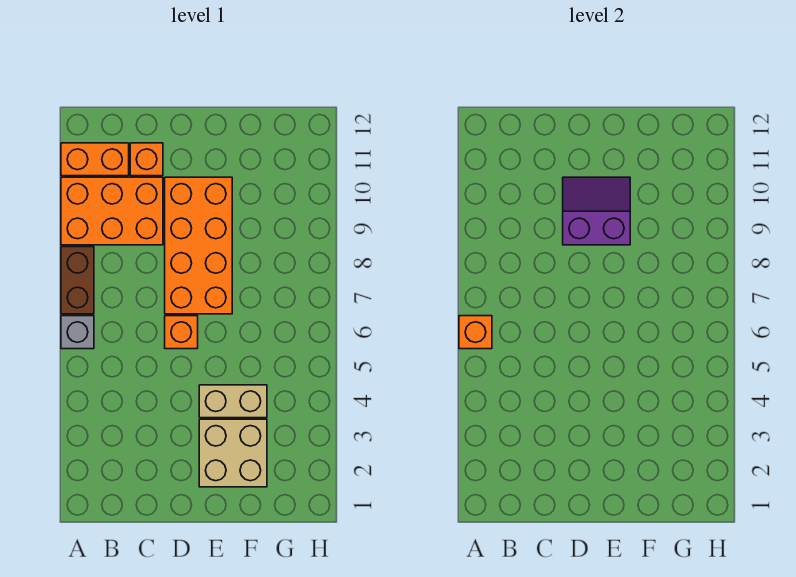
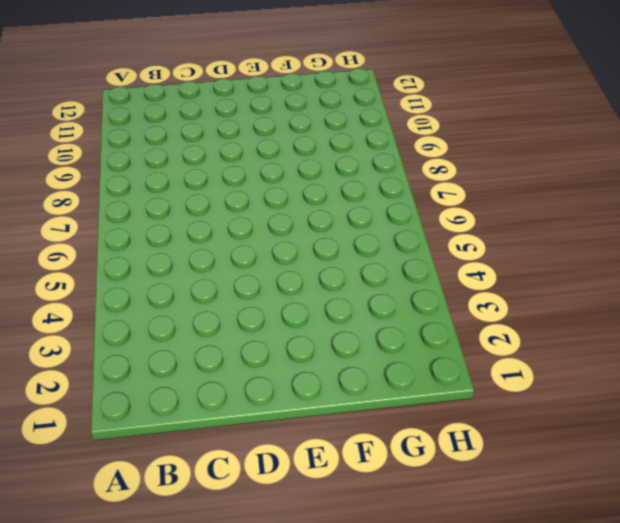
none -> grey brick A6 level 1
none -> brown brick A7:A8 level 1

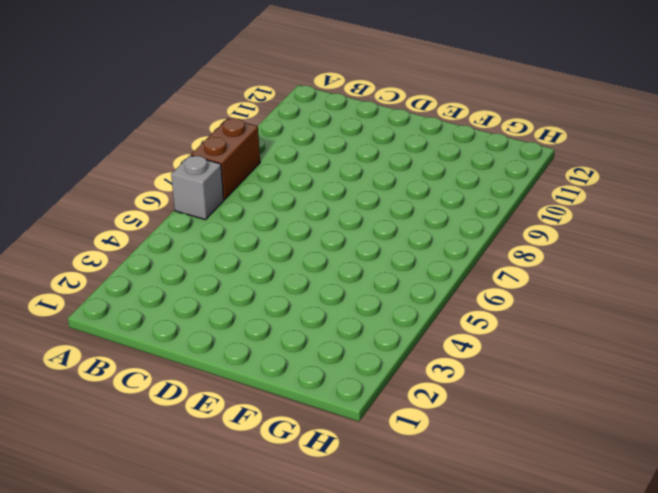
none -> orange brick A9:C10 level 1
none -> orange brick A11:B11 level 1

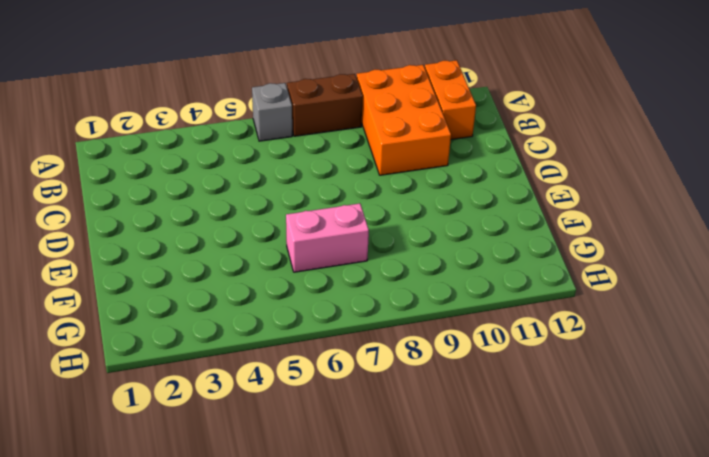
pink brick F6:F7 level 1 -> none
none -> orange brick C11 level 1
none -> orange brick D6 level 1

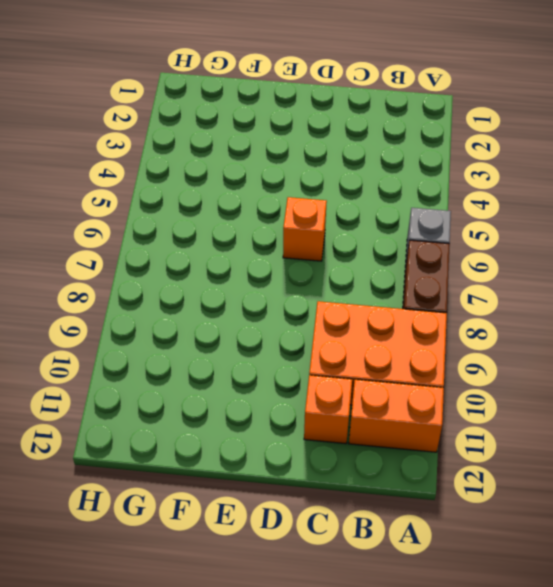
none -> orange brick D7:E10 level 1
none -> tan brick E2:F3 level 1

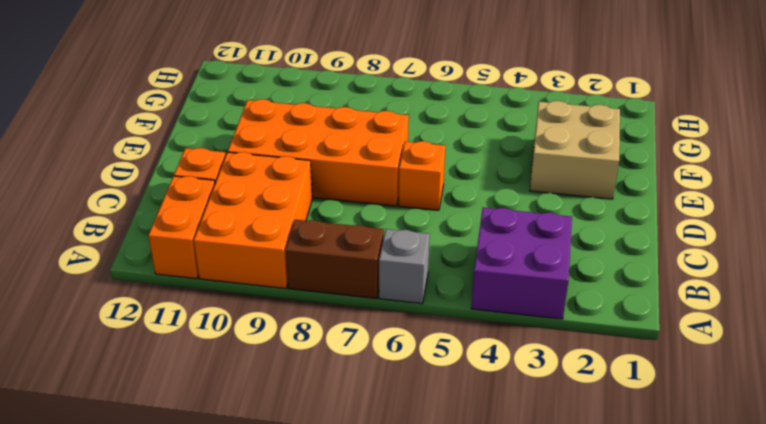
purple brick A3:B4 level 1 -> none
none -> tan brick E4:F4 level 1
none -> orange brick A6 level 2

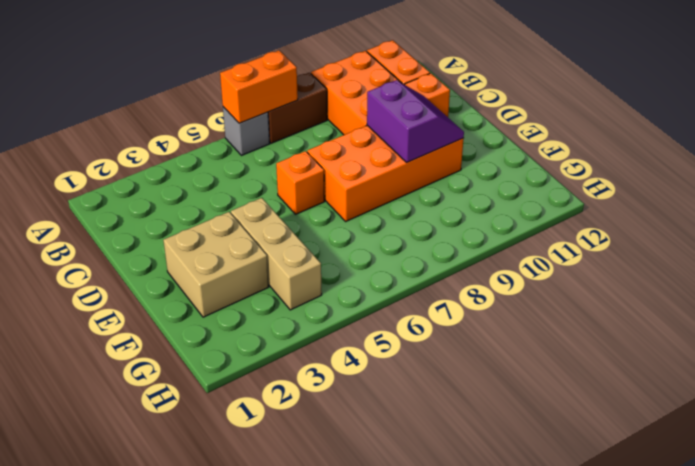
orange brick A6:A7 level 2 -> orange brick A6 level 2
tan brick E4:G4 level 1 -> tan brick E4:F4 level 1

